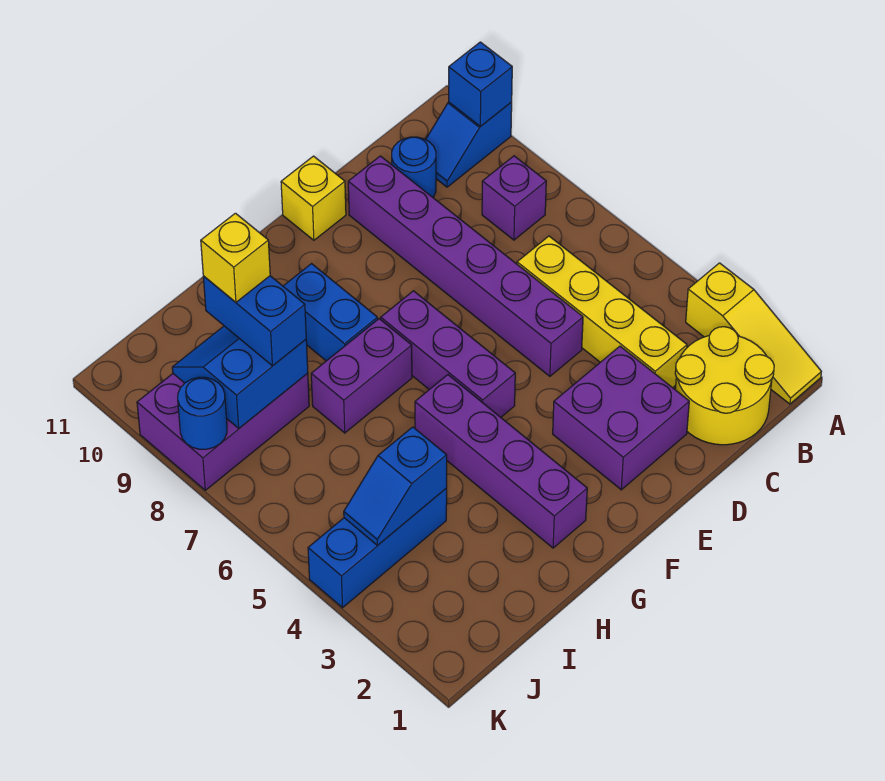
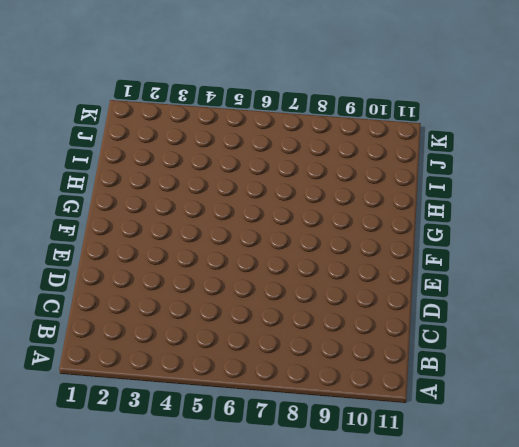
none -> yellow slope A1:A3 level 1 top 3
none -> blue slope A10:B10 level 1 top A
none -> yellow round brick B1:C2 level 1

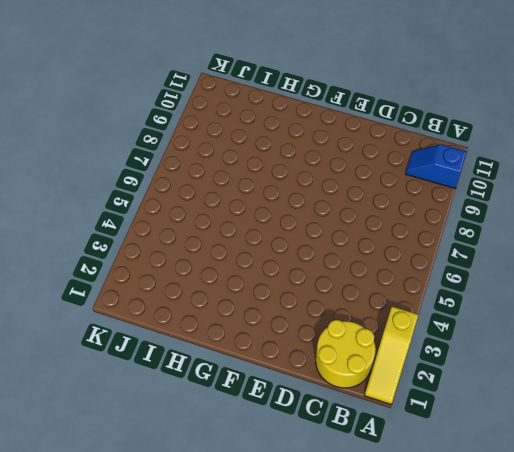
none -> purple brick B8 level 1
none -> yellow brick C3:C6 level 1
none -> blue round brick C10 level 1

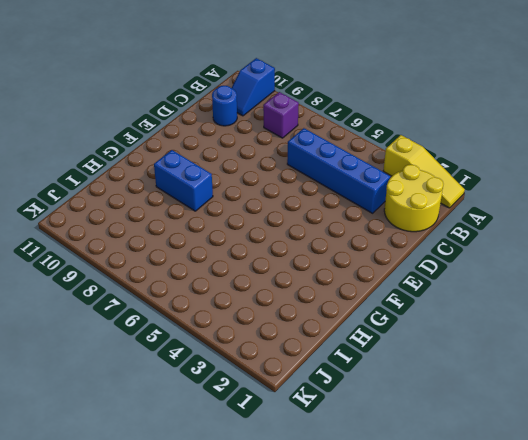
blue brick C3:C6 level 1 -> yellow brick C3:C6 level 1
none -> purple brick D2:E3 level 1
none -> purple brick D5:D10 level 1
none -> yellow brick E11 level 1

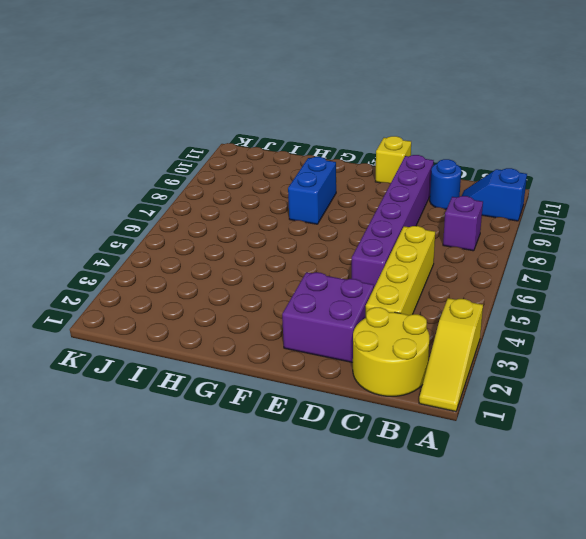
none -> purple brick F5:F7 level 1
none -> purple brick G2:G5 level 1
none -> purple brick G7:H7 level 1

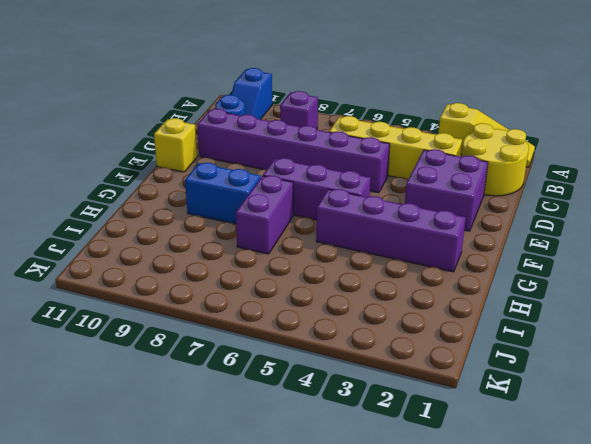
none -> blue brick I4:K4 level 1
none -> purple brick I8:K9 level 1
none -> blue brick A10 level 2

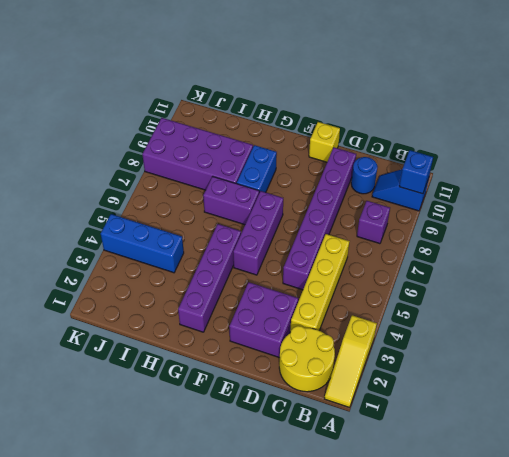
purple brick H8:K9 level 1 -> purple brick I8:K9 level 1
none -> blue slope I4:J4 level 2 top I
none -> blue slope I8:J9 level 2 top 8
none -> blue round brick K8 level 2

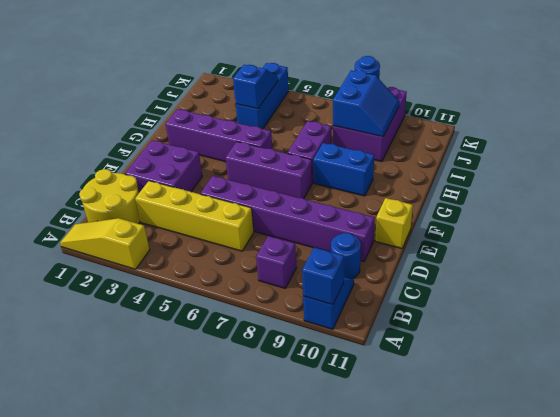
none -> blue brick I8:I9 level 3
none -> yellow brick I9 level 4

